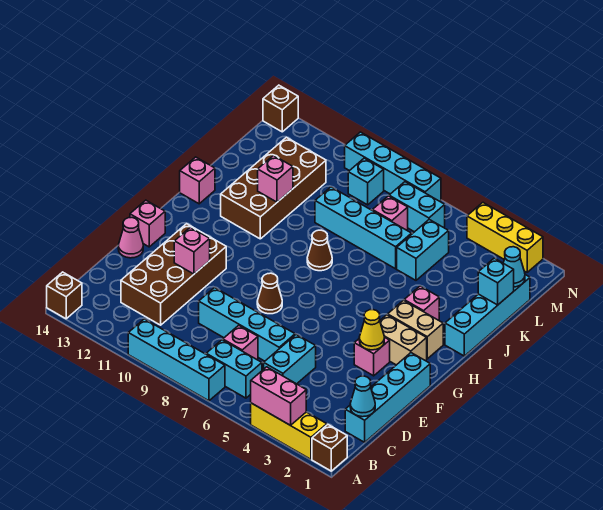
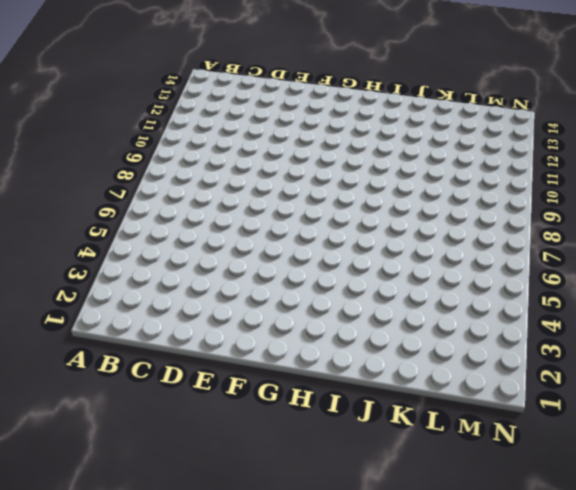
none -> brown brick A1 level 1
none -> yellow brick A2:A4 level 1
none -> cyan brick A7:A10 level 1
none -> brown brick A14 level 1

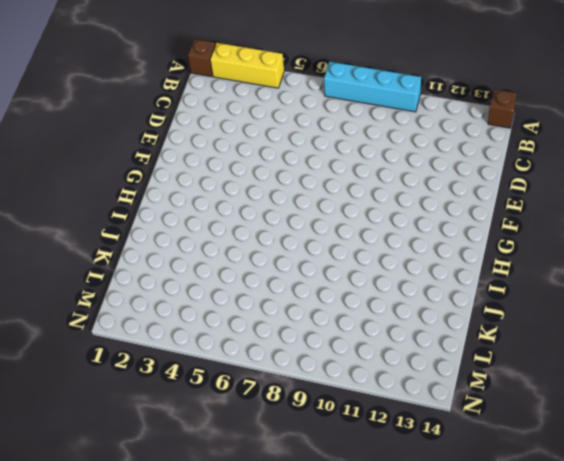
none -> cyan brick B6:B7 level 1
none -> cyan brick C1:F1 level 1
none -> cyan brick C5:D5 level 1
none -> pink brick C7 level 1

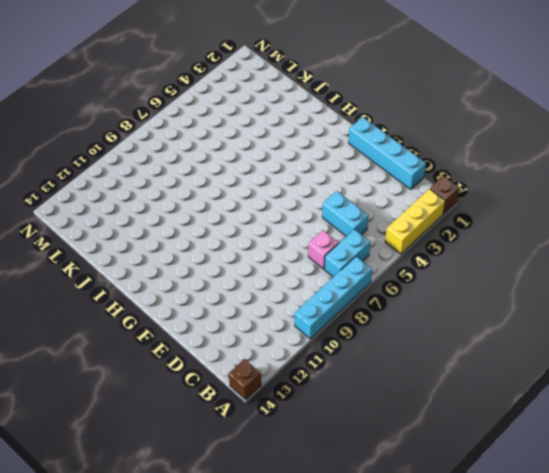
none -> brown brick C11:F12 level 1
none -> cyan brick D6:D9 level 1
none -> pink cone E14 level 1
none -> pink brick F3 level 1

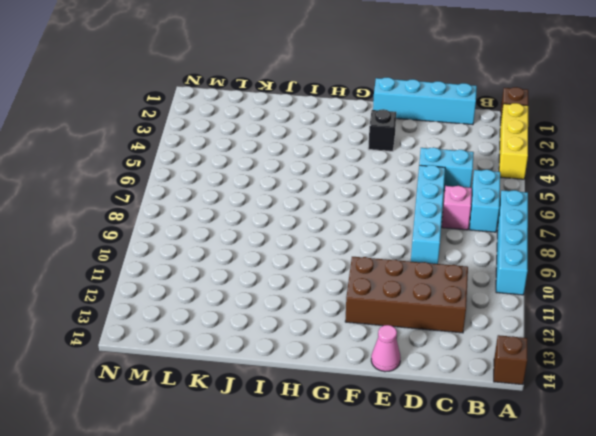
black brick F3 level 1 -> pink brick F3 level 1
none -> brown cone F8 level 1
none -> pink brick F14 level 1
none -> tan brick G2:G3 level 1
none -> tan brick H2:H3 level 1

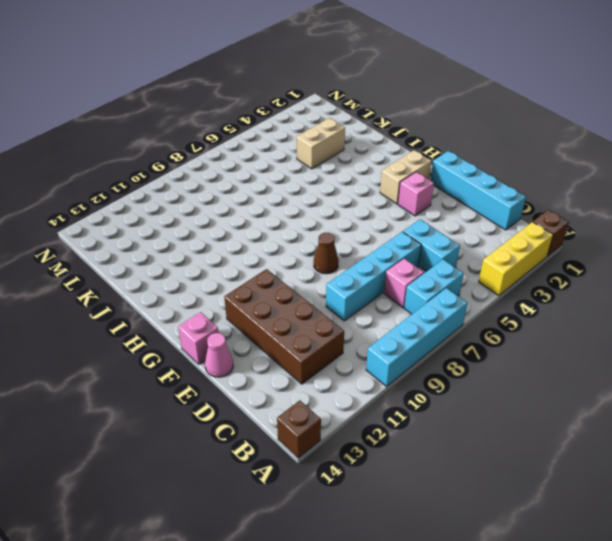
tan brick K3:K4 level 1 -> tan brick H2:H3 level 1
none -> cyan brick I1:L1 level 1
none -> pink brick I3 level 1
none -> brown cone I8 level 1
none -> brown brick I11:L12 level 1

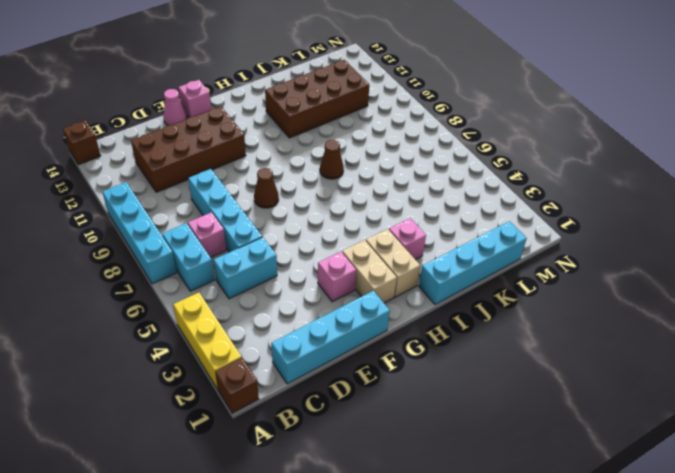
none -> pink brick I14 level 1
none -> cyan brick K5:L5 level 1
none -> cyan brick K6:K9 level 1
none -> pink brick L7 level 1

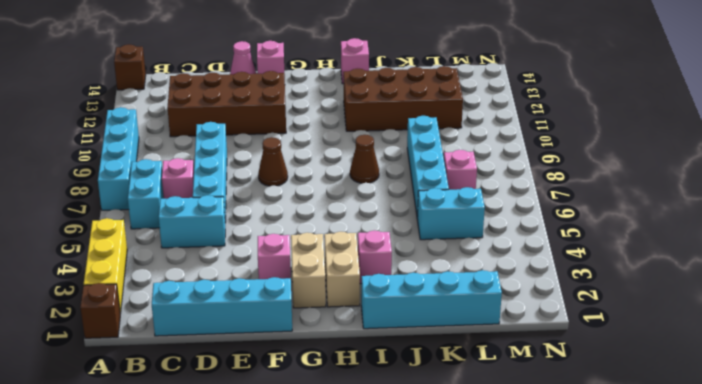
none -> cyan brick M6:M7 level 1
none -> cyan brick M9 level 1
none -> yellow brick N2:N4 level 1
none -> cyan brick N7:N10 level 1

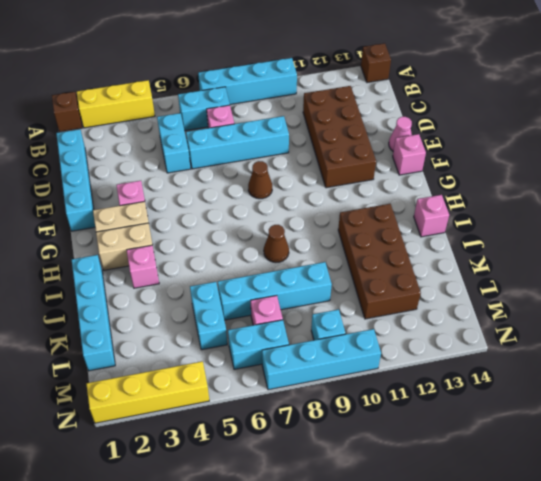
yellow brick N1:N4 level 1 -> yellow brick N2:N4 level 1
none -> brown brick N14 level 1
none -> pink brick A3:A4 level 2
none -> cyan cone C1 level 2
none -> pink brick E11 level 2

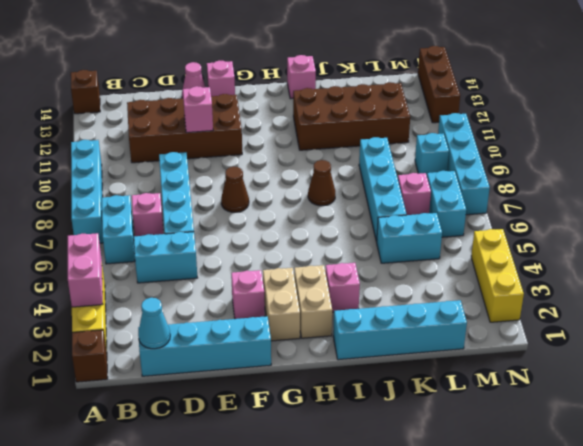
brown brick N12:N14 level 1 -> brown brick N14 level 1
none -> yellow cone F3 level 2
none -> pink brick J11 level 2
none -> cyan brick K1 level 2
none -> cyan cone L1 level 2

